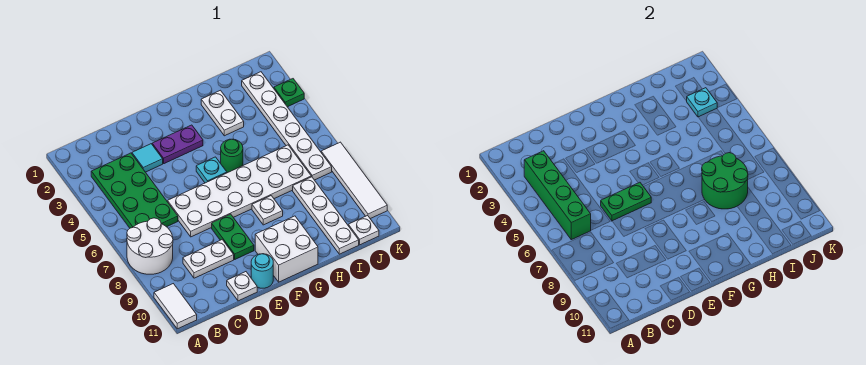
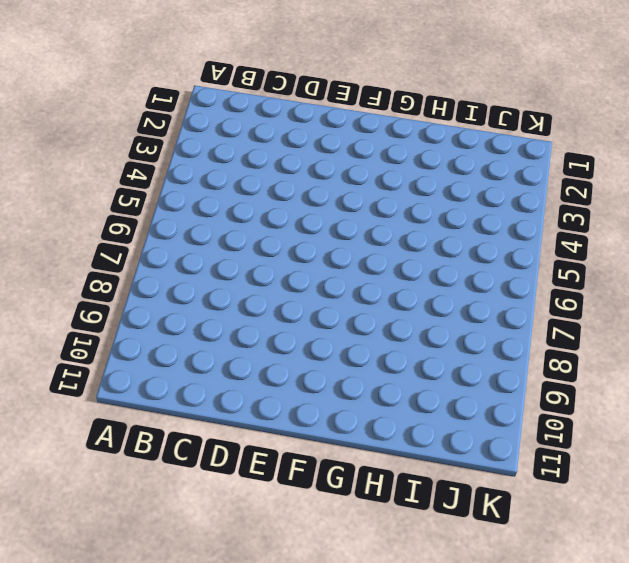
none -> white round brick A7:B8 level 1
none -> white tile A10:A11 level 1
none -> green plate B3:C6 level 1

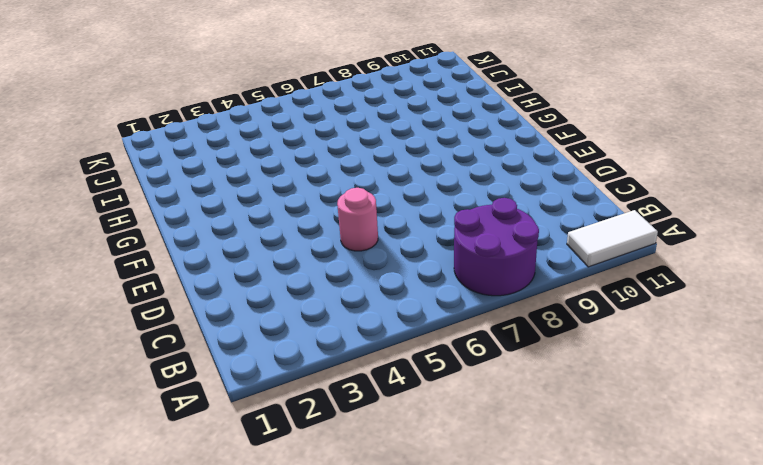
purple round brick A7:B8 level 1 -> white round brick A7:B8 level 1
pink round brick D5 level 1 -> none
none -> green plate B3:C6 level 1
none -> white plate C9:D9 level 1
none -> cyan tile D3 level 1

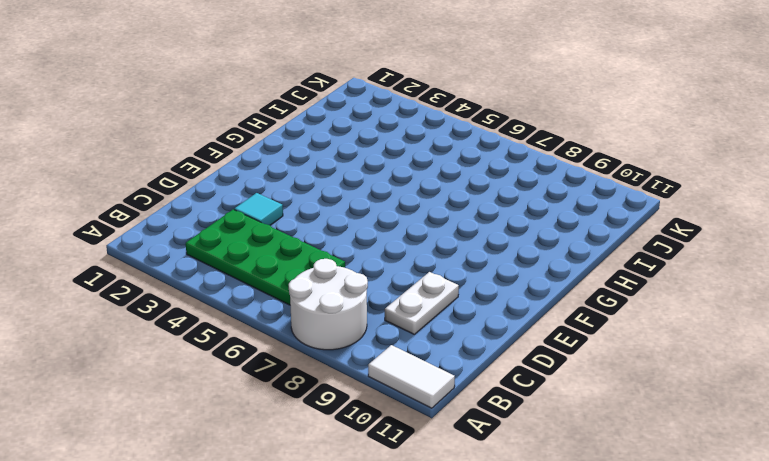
none -> white plate D6:I7 level 1
none -> white plate D11 level 1
none -> purple plate E3:F3 level 1

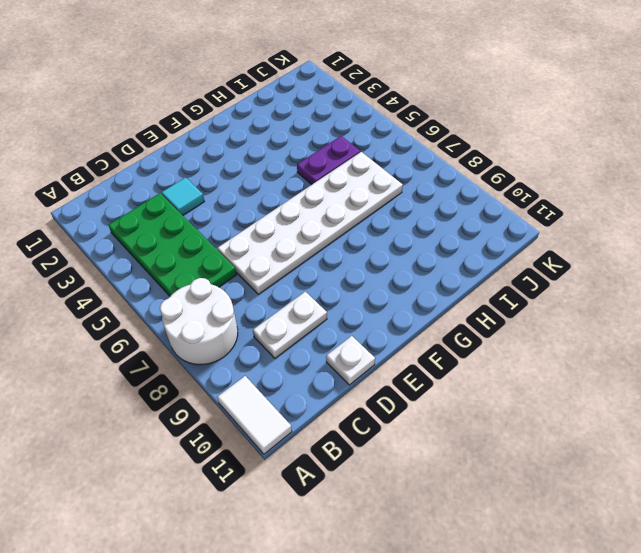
purple plate H5:I5 level 1 -> purple plate E3:F3 level 1
none -> green plate E8:E9 level 1
none -> cyan round brick E11 level 1
none -> cyan plate F5 level 1

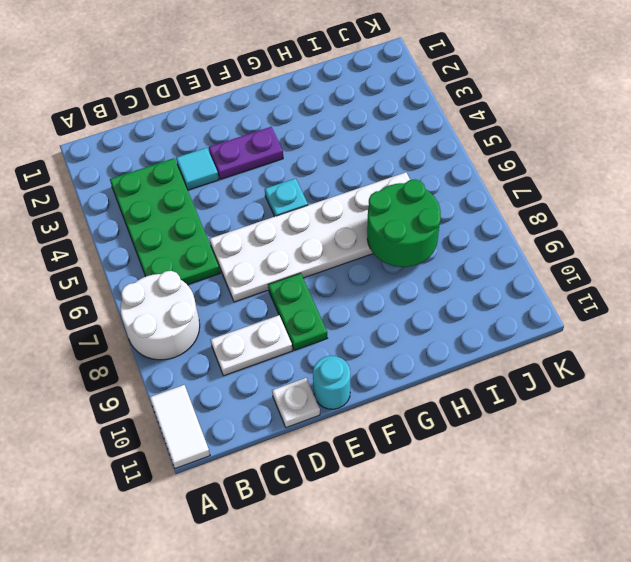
none -> white brick F10:G11 level 1
none -> green round brick G5 level 1
none -> white plate G8 level 1

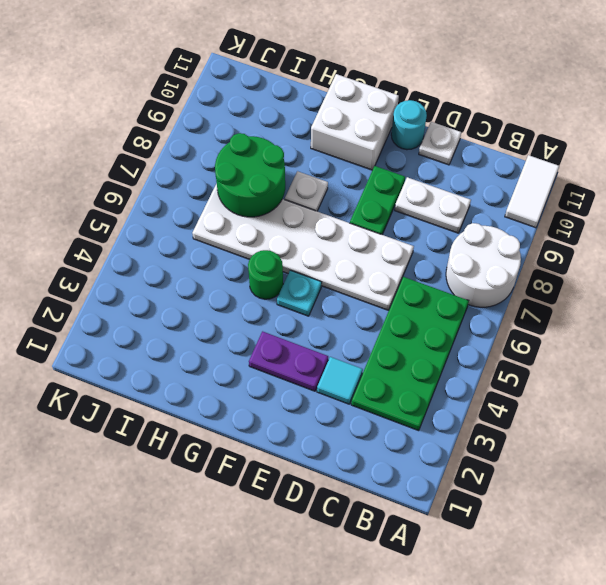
none -> white plate H2:H3 level 1
none -> white plate I8:I11 level 1
none -> white plate J2:J7 level 1

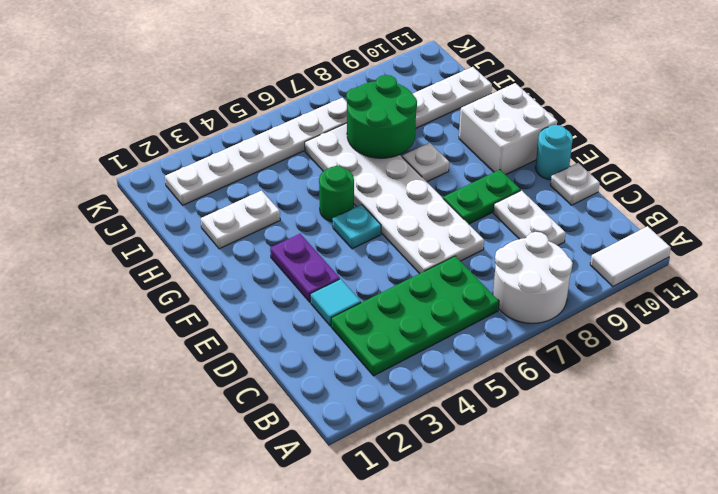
none -> white plate J11 level 1
none -> green plate K3 level 1
none -> white tile K7:K10 level 1

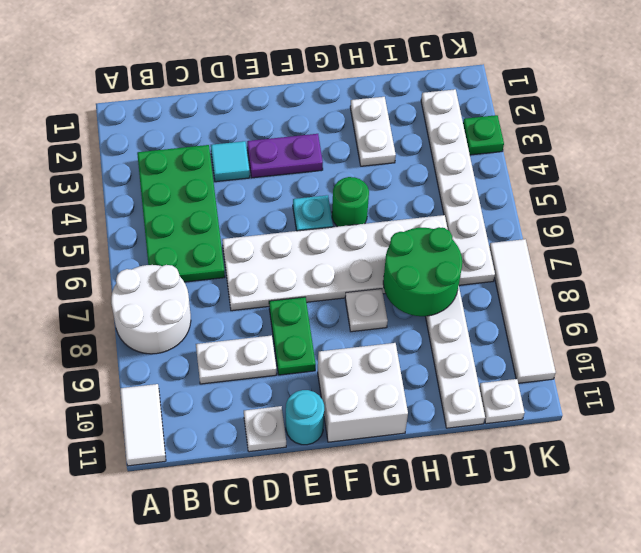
none -> green brick B3:B6 level 2
none -> green plate D6:E6 level 2
none -> cyan plate J3 level 2

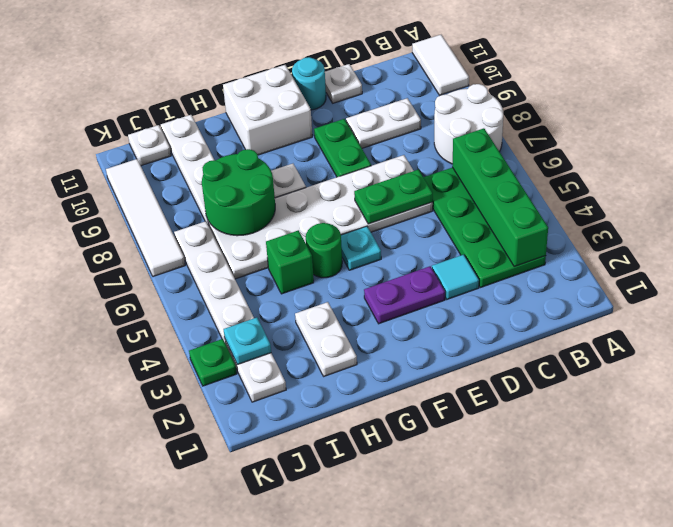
green brick H5 level 1 -> none

